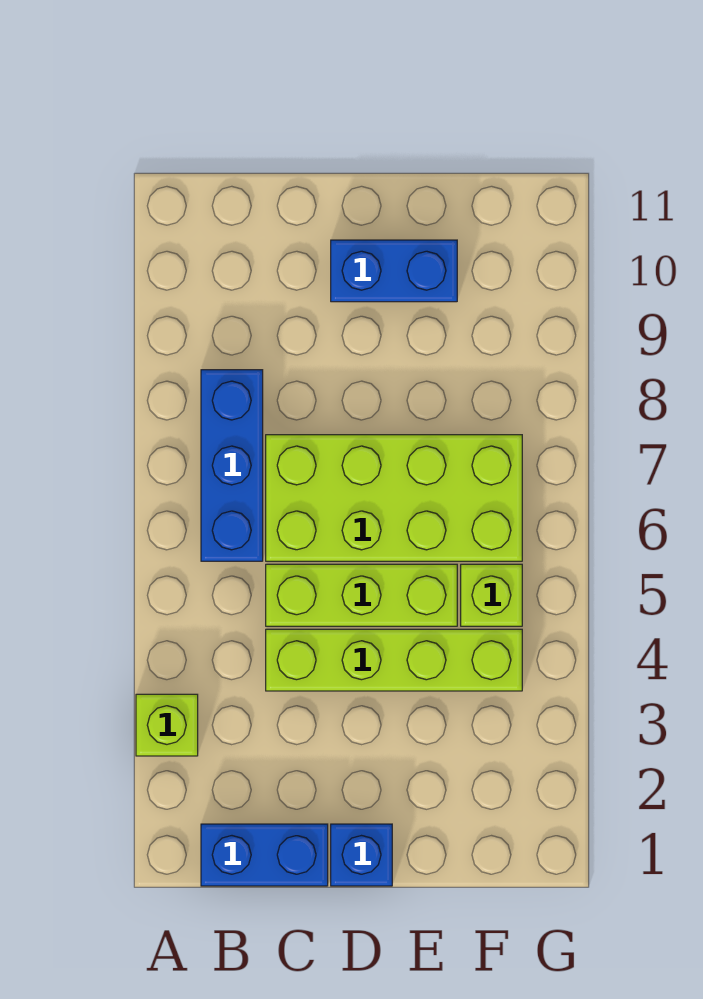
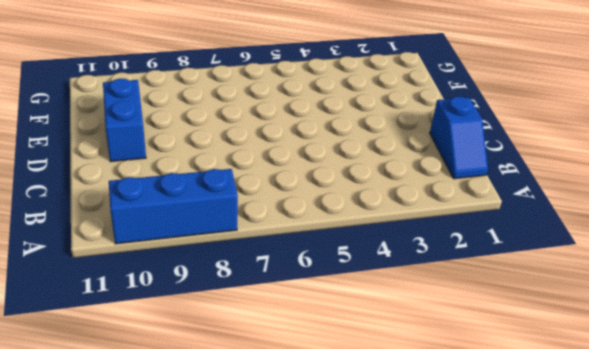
blue brick A8:A10 level 1 -> blue brick B6:B8 level 1
blue slope B1:C1 level 1 top C -> blue brick B1:C1 level 1
none -> lime brick A3 level 1
none -> lime brick C4:F4 level 1

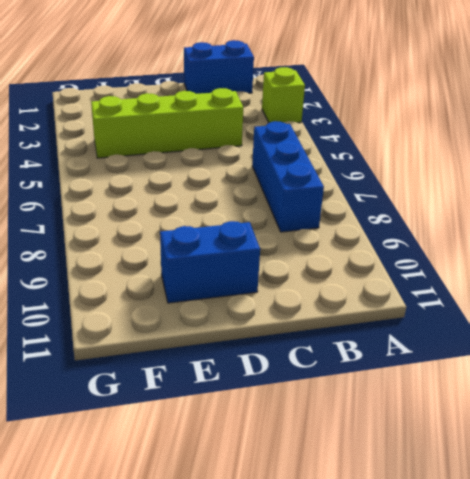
none -> lime brick C5:E5 level 1
none -> lime brick C6:F7 level 1

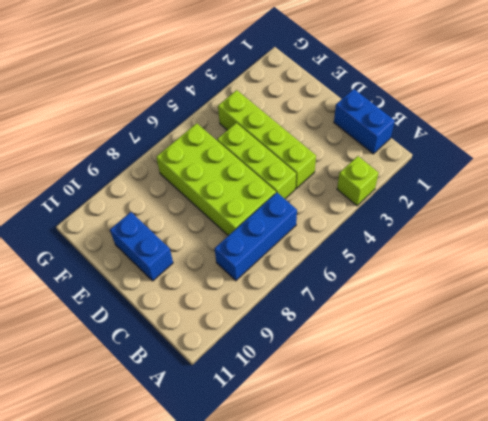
none -> blue brick D1 level 1
none -> lime brick F5 level 1

